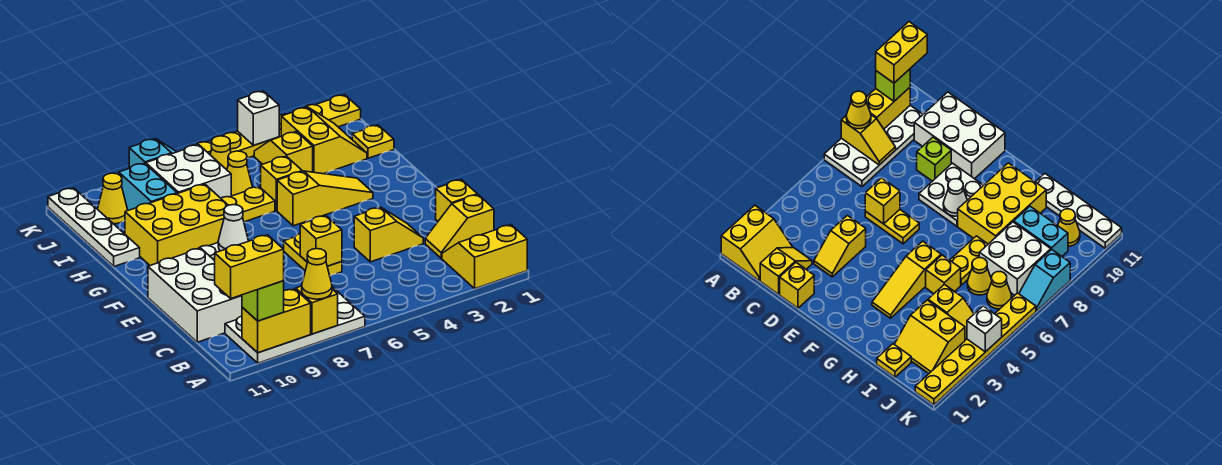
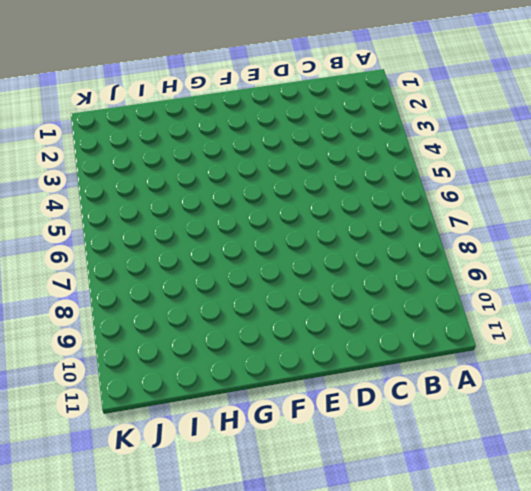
none -> yellow slope A1:B2 level 1 top A
none -> white plate A7:B10 level 1
none -> yellow slope C1:C2 level 1 top 1
none -> white brick C10:E11 level 1

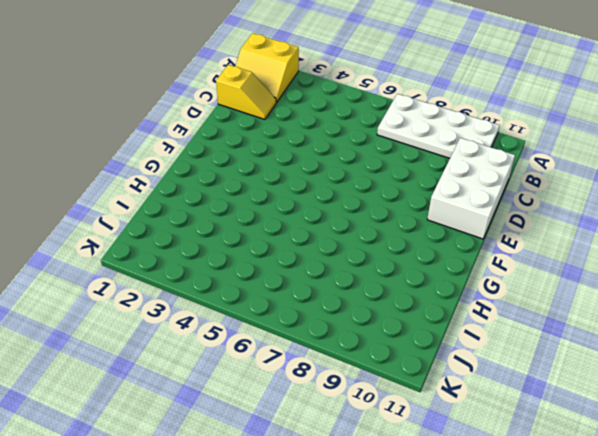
none -> yellow brick D1 level 1
none -> yellow slope D3:D4 level 1 top 4
none -> yellow plate D6:E6 level 1
none -> lime brick D9 level 1

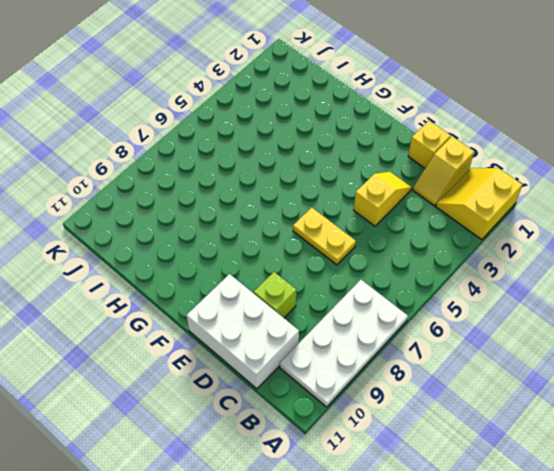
none -> white plate E8:F9 level 1
none -> yellow slope G3:G5 level 1 top 5
none -> yellow brick G8:H10 level 1
none -> yellow brick H5 level 1

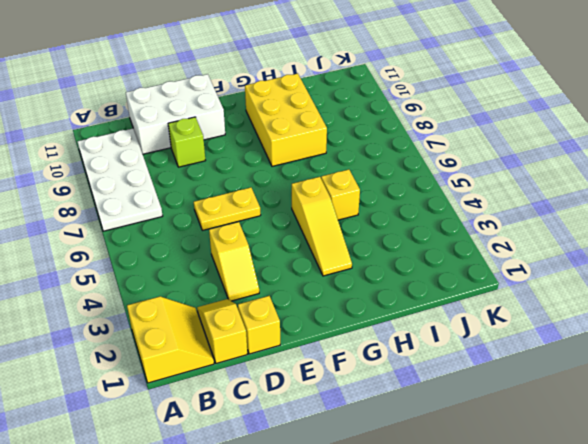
none -> white plate E8:F9 level 1
none -> yellow plate H6:H7 level 1
none -> white plate H11:K11 level 1
none -> yellow plate I1 level 1

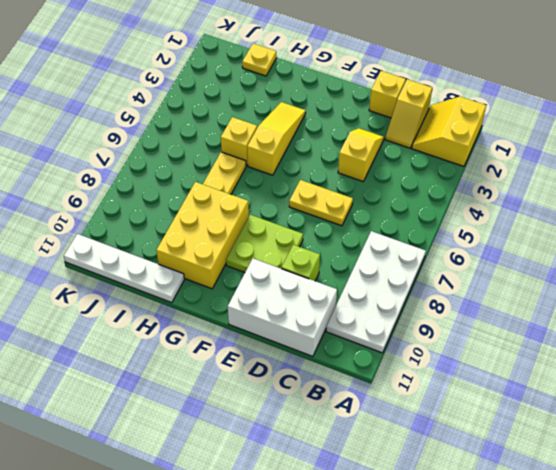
lime plate E8:F9 level 1 -> white plate E8:F9 level 1
none -> yellow slope I2:J3 level 1 top 3
none -> yellow slope I4:J4 level 1 top I
none -> yellow cone I6 level 1
none -> white brick I7:J8 level 1

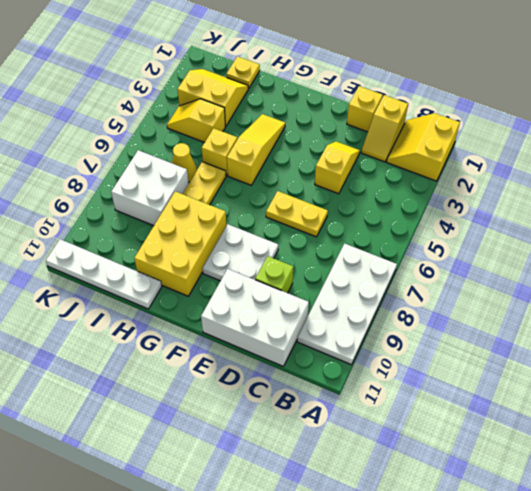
none -> cyan brick I9:J9 level 1
none -> yellow cone J6 level 1
none -> yellow cone J10 level 1
none -> yellow plate K1:K6 level 1

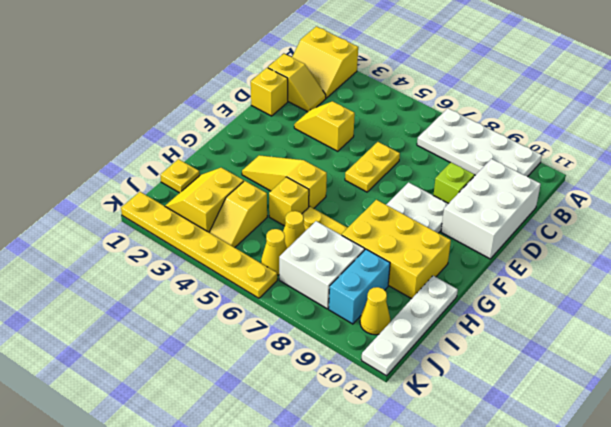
none -> cyan slope K7:K8 level 1 top 8
none -> yellow slope A8:B8 level 2 top A
none -> yellow brick A9:A10 level 2
none -> yellow brick D6 level 2

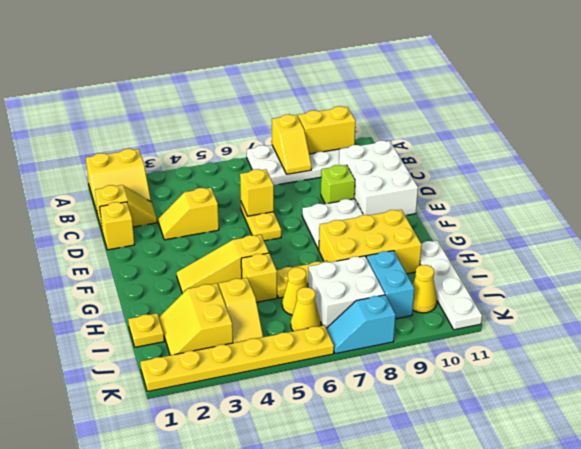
none -> white cone F8 level 2
none -> white brick K4 level 2
none -> yellow cone A8 level 3
none -> lime brick A10 level 3

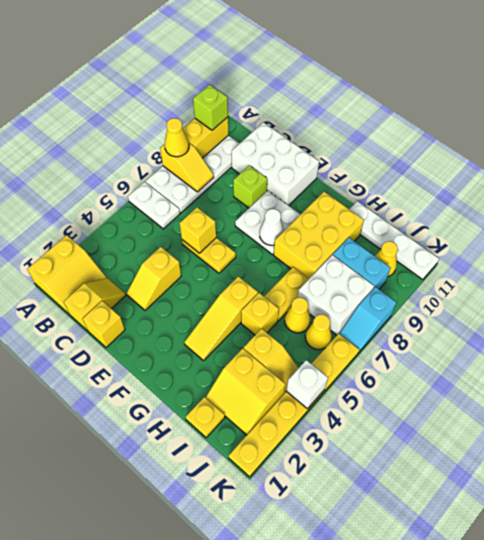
white plate A6:B6 level 1 -> none
none -> yellow brick A10:A11 level 4

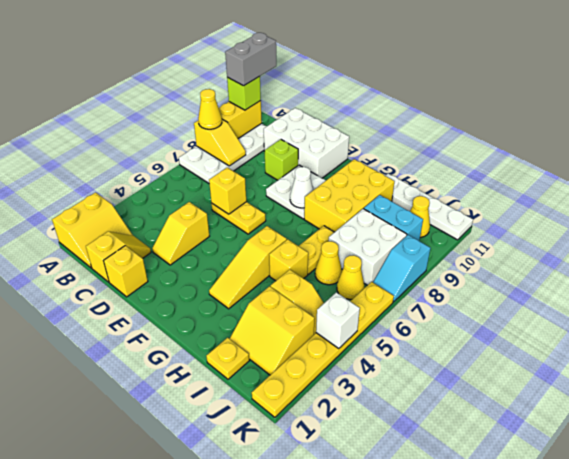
grey brick A10:A11 level 4 -> yellow brick A10:A11 level 4

